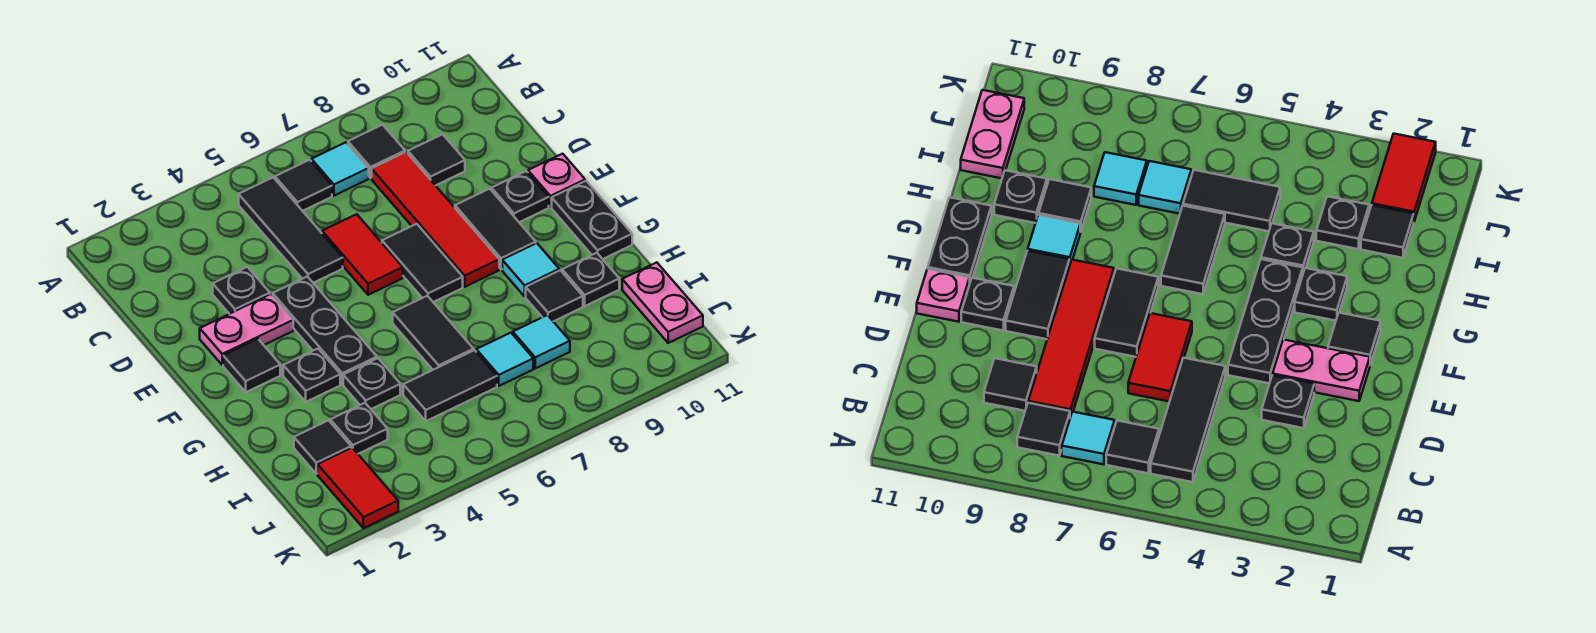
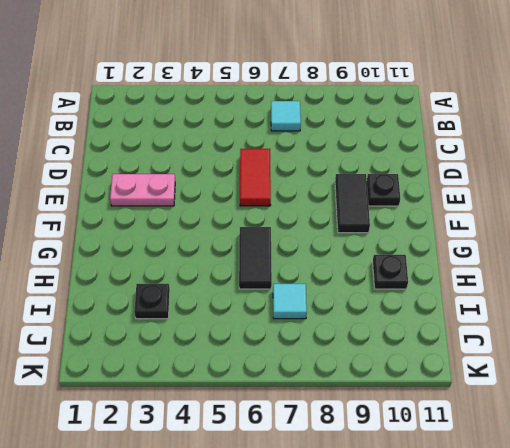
none -> black tile B5:D5 level 1
none -> black tile B6 level 1
none -> black tile B8 level 1

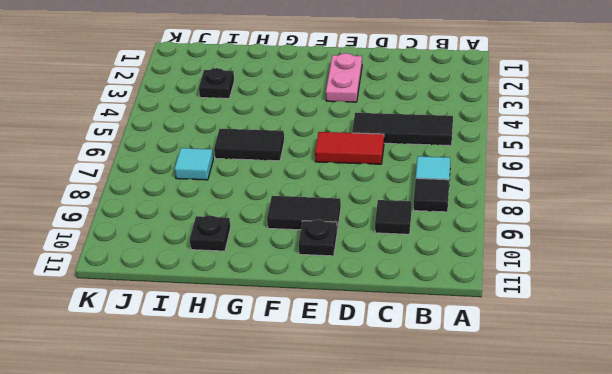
none -> black tile B6 level 1
none -> red tile C8:F8 level 1
none -> black plate D3 level 1

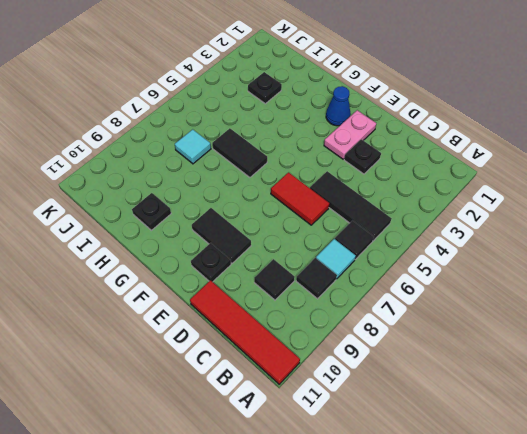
red tile A11:D11 level 1 -> red tile C8:F8 level 1
blue cone F2 level 1 -> black tile F2 level 1
none -> black plate E4:G4 level 1
none -> black tile E7:F7 level 1
none -> pink plate E11 level 1

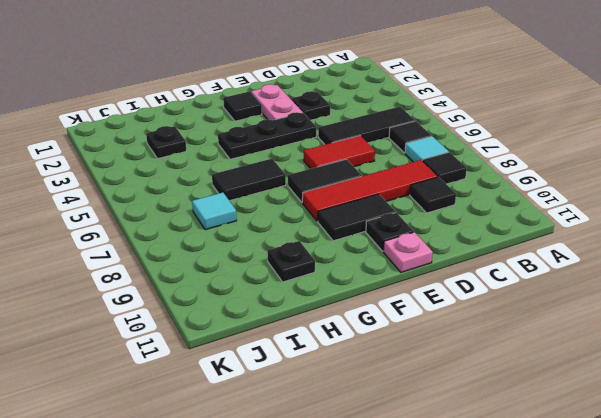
none -> black plate F11:G11 level 1
none -> black plate G3 level 1
none -> cyan tile G9 level 1

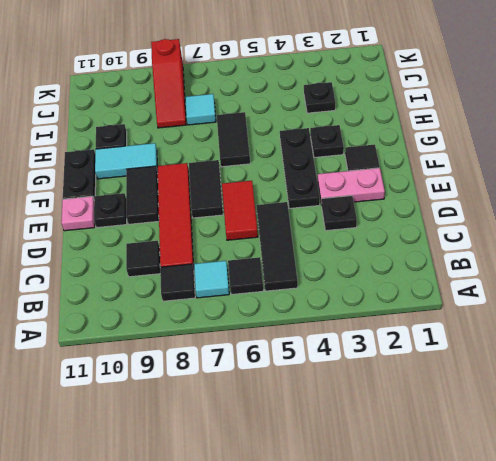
cyan tile G9:G10 level 1 -> cyan tile G9 level 1
red slope I8:K8 level 1 top K -> cyan tile I8 level 1
none -> black plate H4 level 1
none -> black tile H9 level 1
none -> black tile I2 level 1

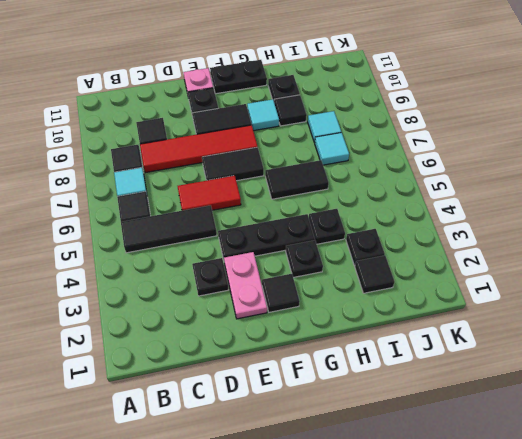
none -> black tile I5:I6 level 1
none -> pink plate I11:J11 level 1
none -> red tile J2:K2 level 1

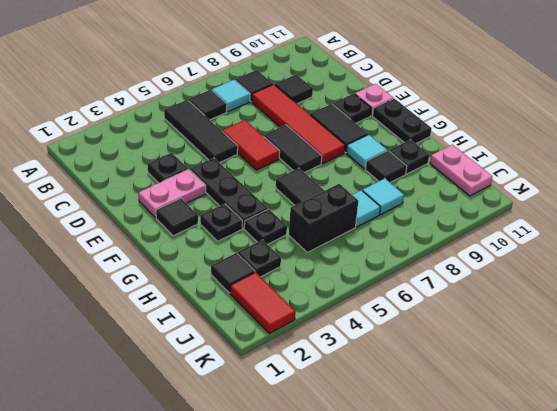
black brick I5:I6 level 1 -> black tile I5:I6 level 1

